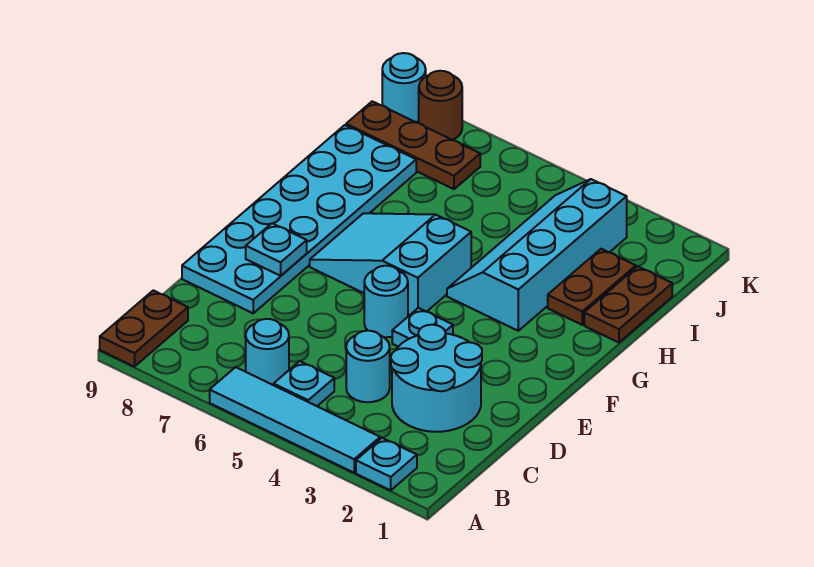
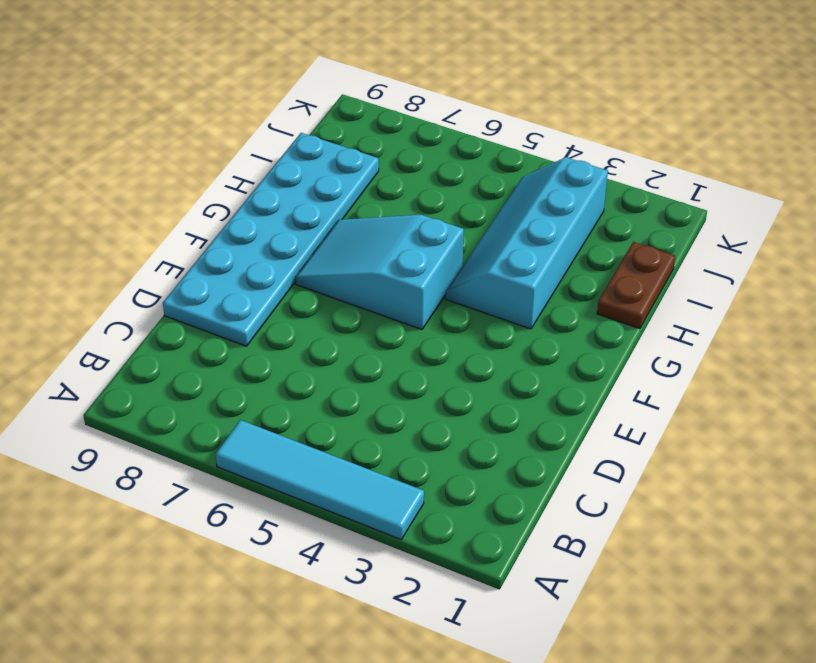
none -> cyan plate A2 level 1
none -> brown plate A9:B9 level 1
none -> cyan plate B5 level 1

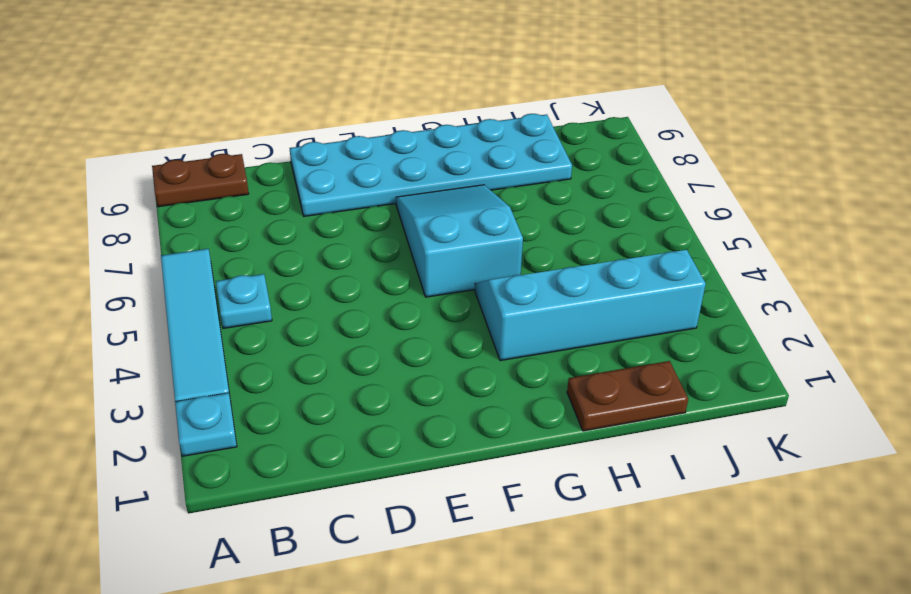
none -> cyan round brick B6 level 1
none -> cyan round brick C2:D3 level 1
none -> cyan round brick C4 level 1

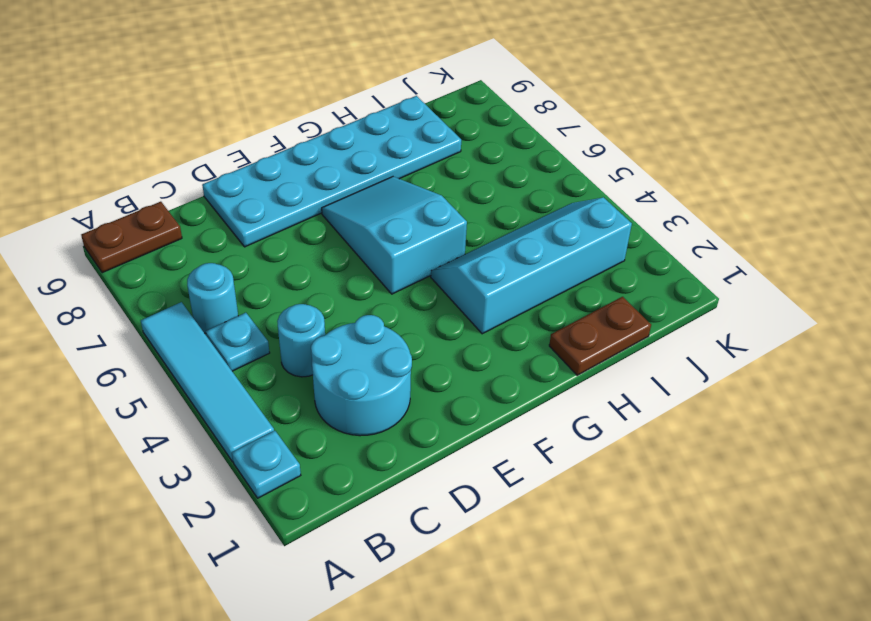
none -> cyan plate E4 level 1
none -> cyan round brick E5 level 1
none -> brown plate H2:I2 level 1

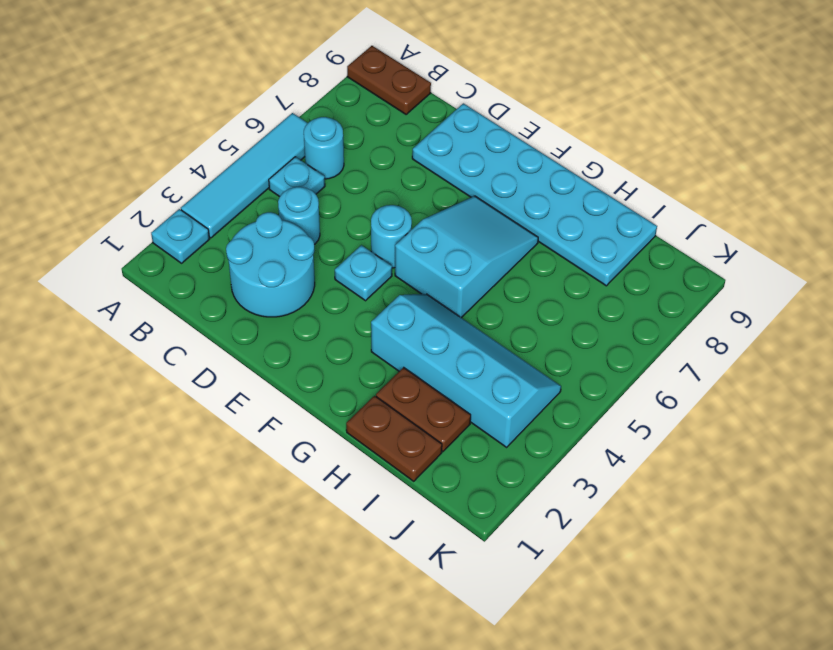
none -> brown plate J7:J9 level 1
none -> brown round brick K8 level 1
none -> cyan round brick K9 level 1

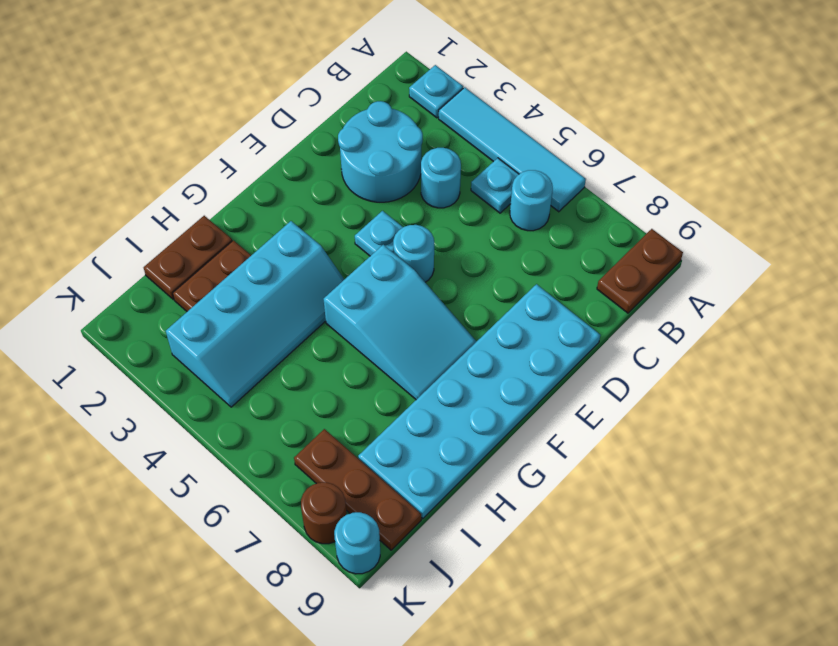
none -> cyan plate E8 level 2

